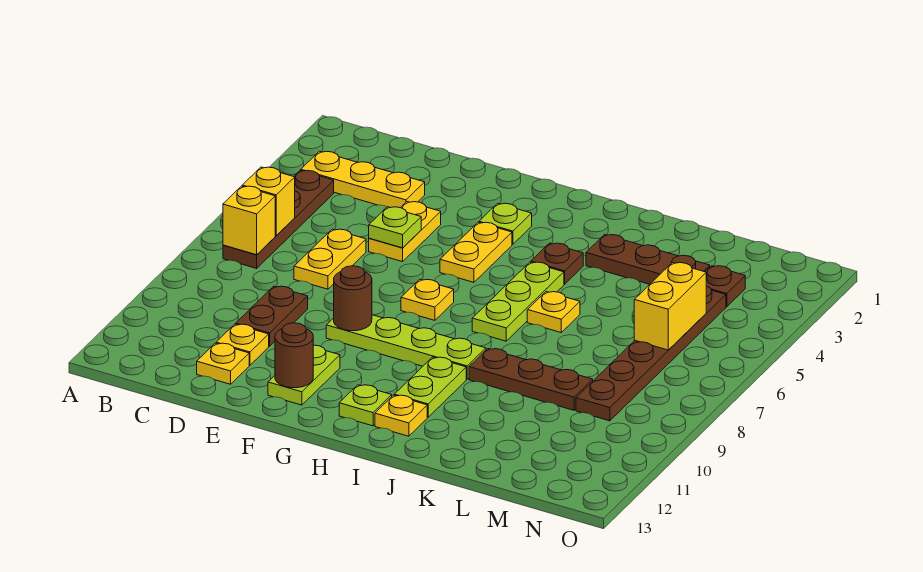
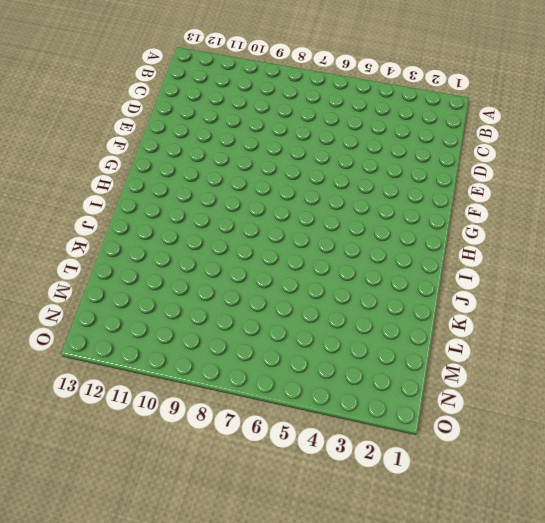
none -> yellow plate B3:D3 level 1
none -> brown plate B4:B7 level 1
none -> yellow plate D6:D7 level 1

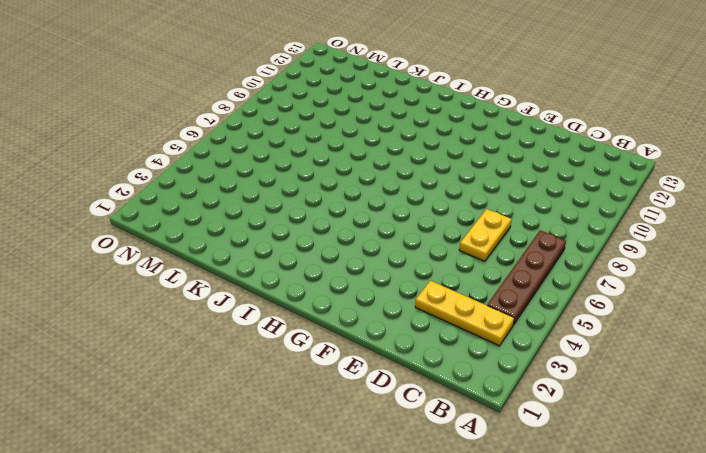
none -> brown plate D9:D10 level 1
none -> yellow plate D11 level 1
none -> yellow plate D12 level 1

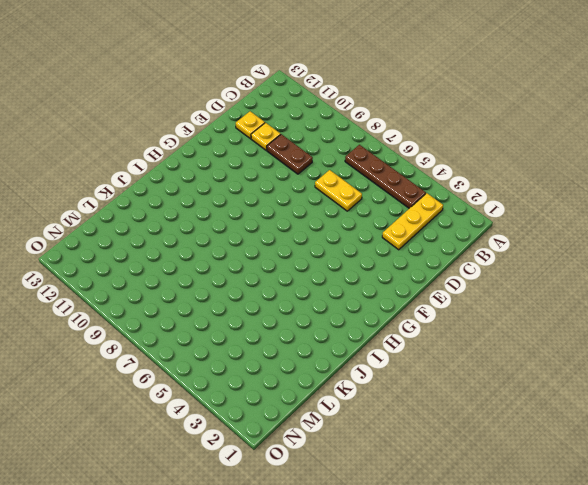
none -> yellow plate E4:E5 level 1
none -> lime plate F9:I9 level 1
none -> lime plate F11:F12 level 1

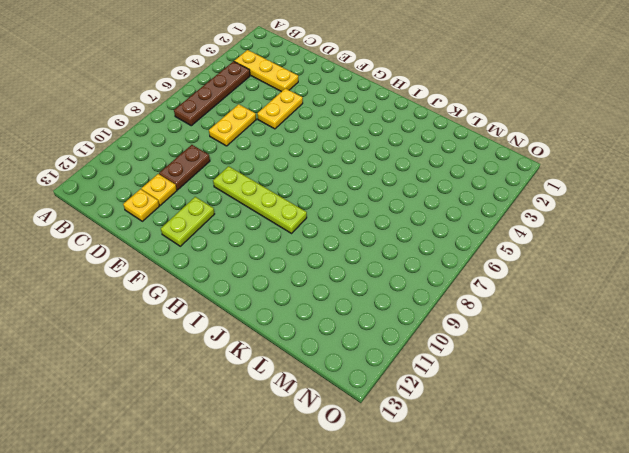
none -> lime plate G3 level 1
none -> yellow plate G4:G5 level 1
none -> yellow plate G7 level 1

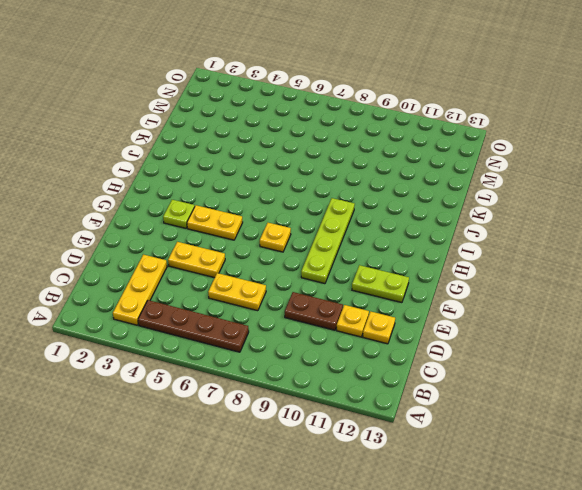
none -> lime plate H12 level 1
none -> brown plate I4 level 1
none -> lime plate I5:I7 level 1

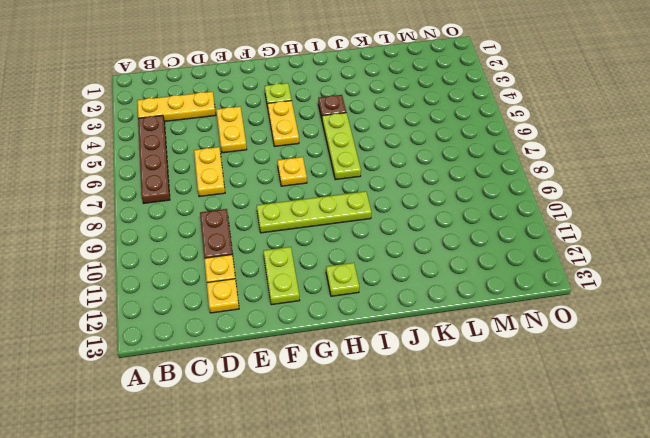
none -> lime plate I10:I11 level 1
none -> yellow plate I12 level 1
none -> brown plate J3:L3 level 1

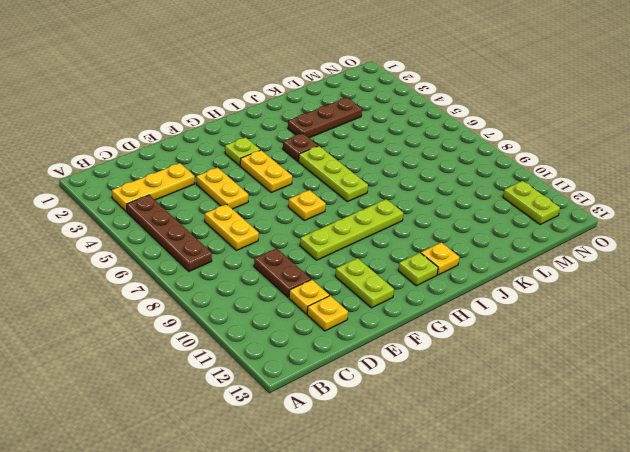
lime plate N11:N12 level 1 -> lime plate I10:I11 level 1
none -> yellow plate J6 level 1
none -> brown plate J9:L9 level 1
none -> brown plate M3 level 1

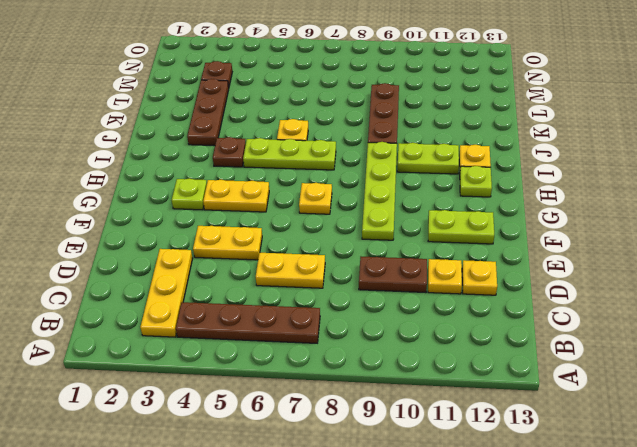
none -> brown plate M4:M9 level 1
none -> yellow brick B6 level 2
none -> yellow brick B7 level 2

